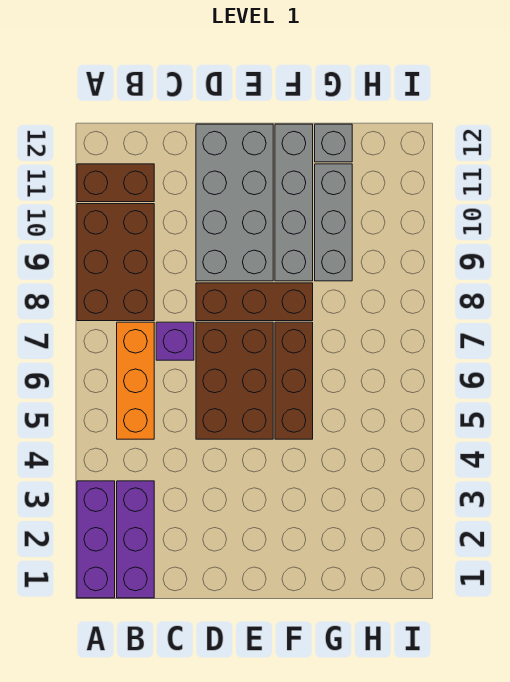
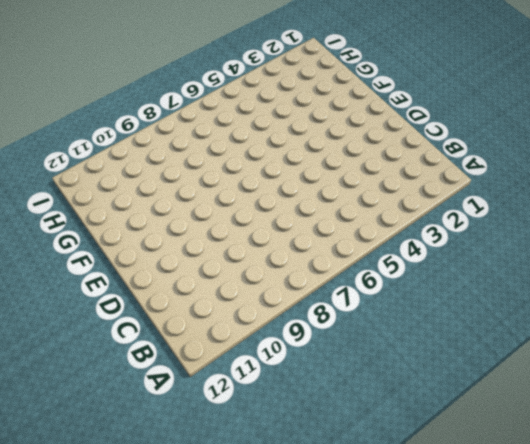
none -> purple brick A1:A3 level 1
none -> brown brick A8:B10 level 1
none -> brown brick A11:B11 level 1

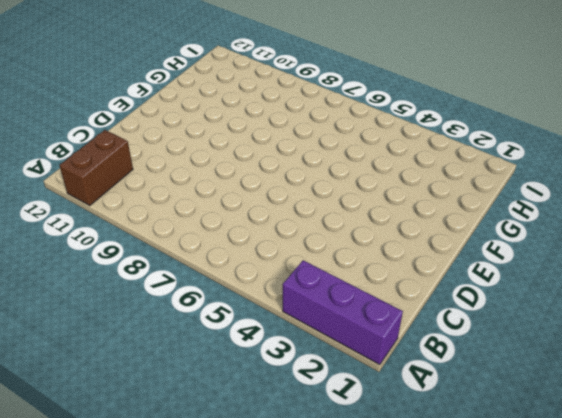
none -> brown brick A8:B10 level 1
none -> purple brick B1:B3 level 1
none -> orange brick B5:B7 level 1

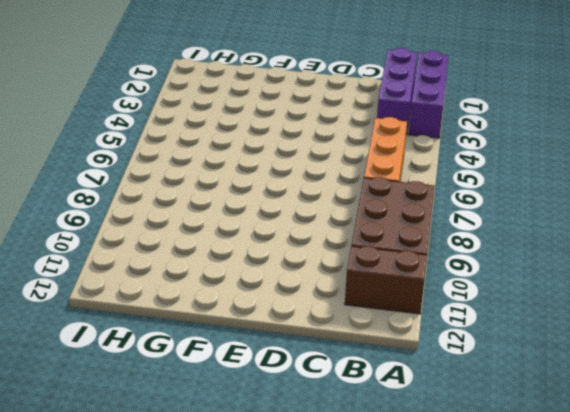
none -> purple brick C7 level 1
none -> brown brick D5:E7 level 1
none -> brown brick D8:F8 level 1

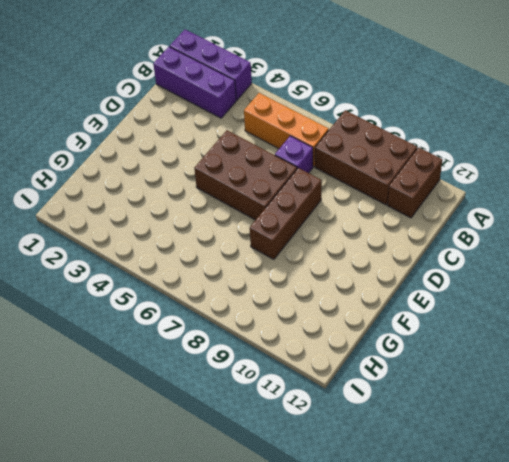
none -> grey brick D9:E12 level 1
none -> brown brick F5:F7 level 1
none -> grey brick F9:F12 level 1

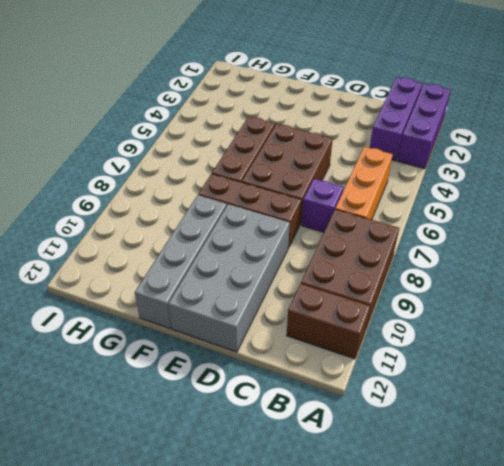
none -> grey brick G9:G11 level 1
none -> grey brick G12 level 1

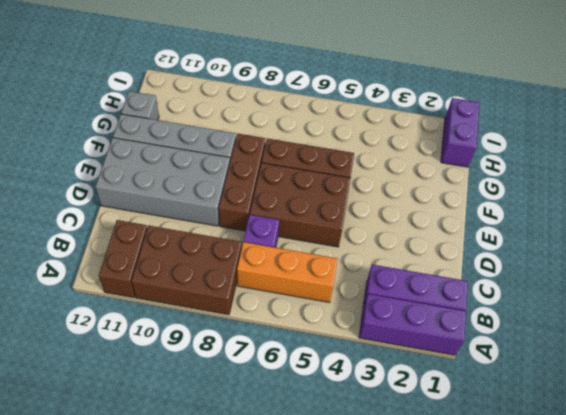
purple brick H1:I1 level 1 -> none
none -> grey brick G9:G11 level 1

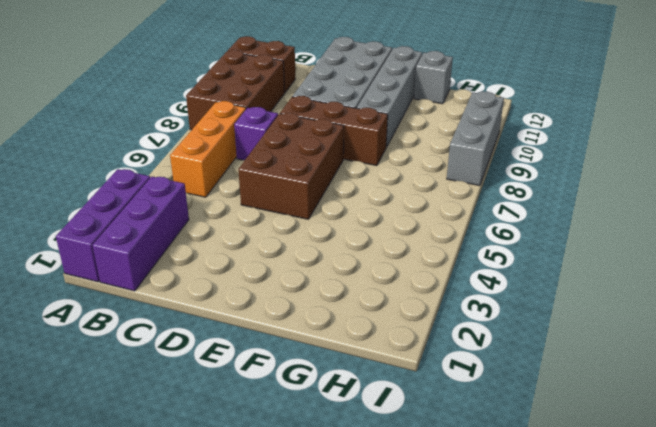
grey brick I8:I10 level 1 -> grey brick G9:G11 level 1
none -> brown brick F5:F7 level 1

